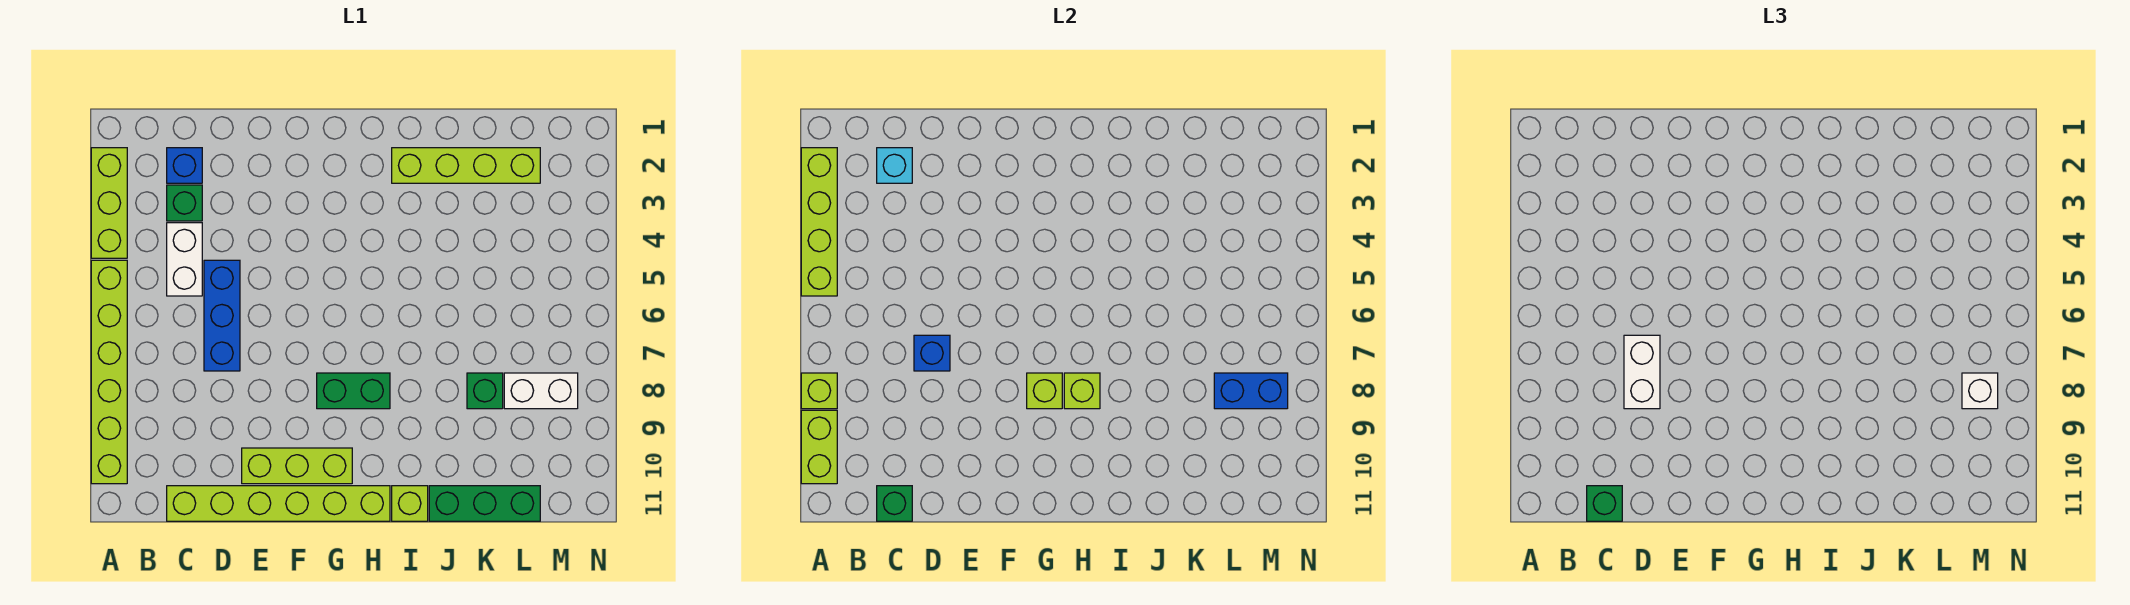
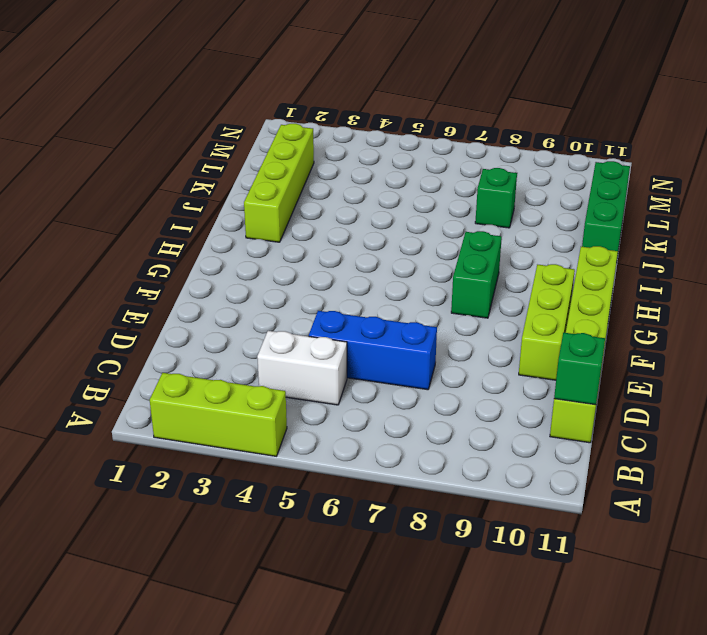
none -> lime brick A5:A10 level 1
none -> blue brick C2 level 1
none -> green brick C3 level 1

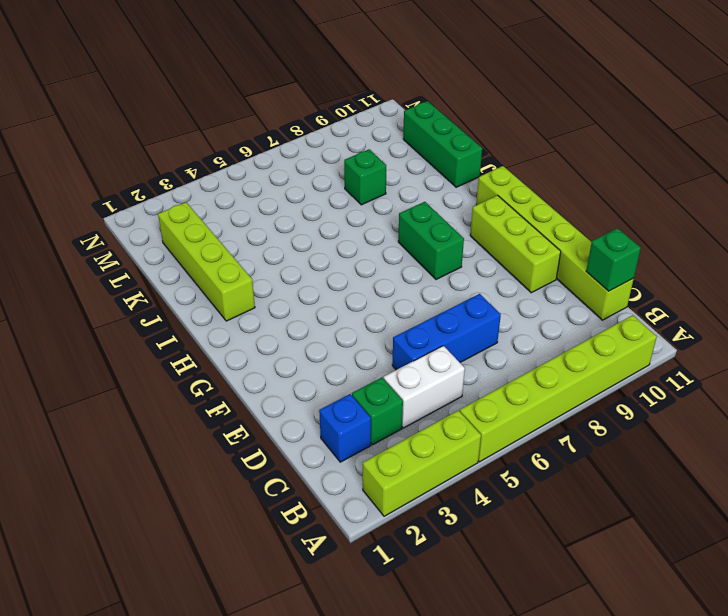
none -> lime brick I11 level 1
none -> white brick L8:M8 level 1
none -> lime brick A2:A5 level 2

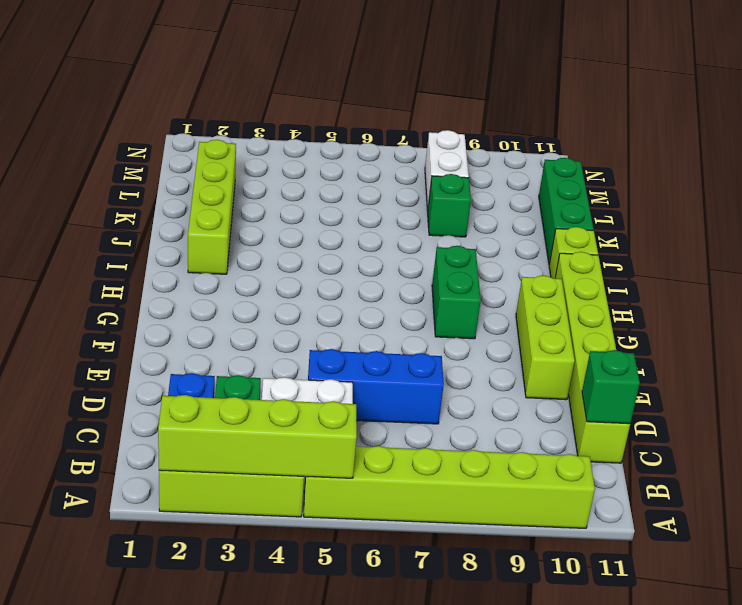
none -> lime brick A8 level 2
none -> lime brick A9:A10 level 2
none -> cyan brick C2 level 2

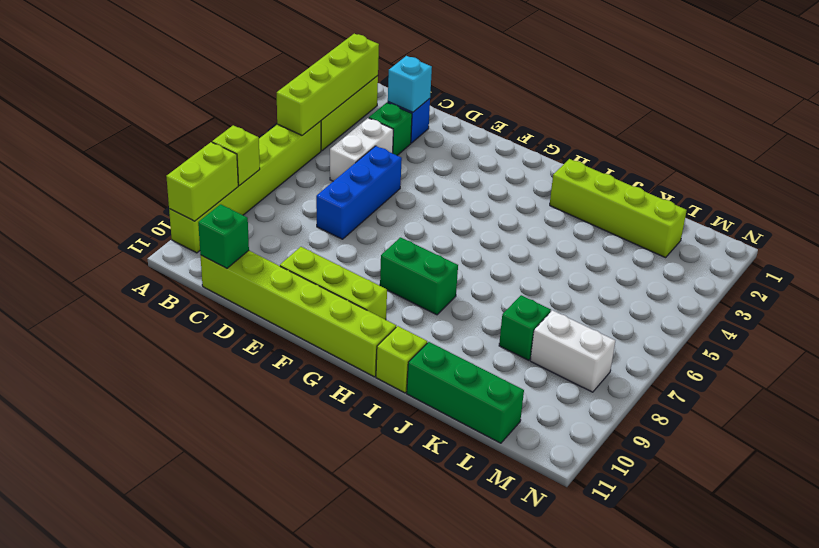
none -> blue brick D7 level 2
none -> lime brick G8 level 2
none -> lime brick H8 level 2

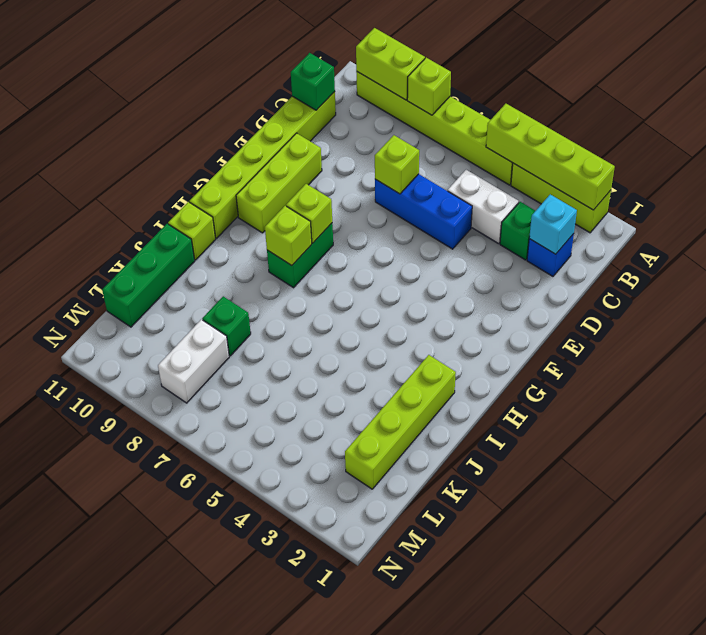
lime brick D7 level 2 -> blue brick D7 level 2
none -> blue brick L8:M8 level 2
none -> green brick C11 level 3
none -> white brick D7:D8 level 3

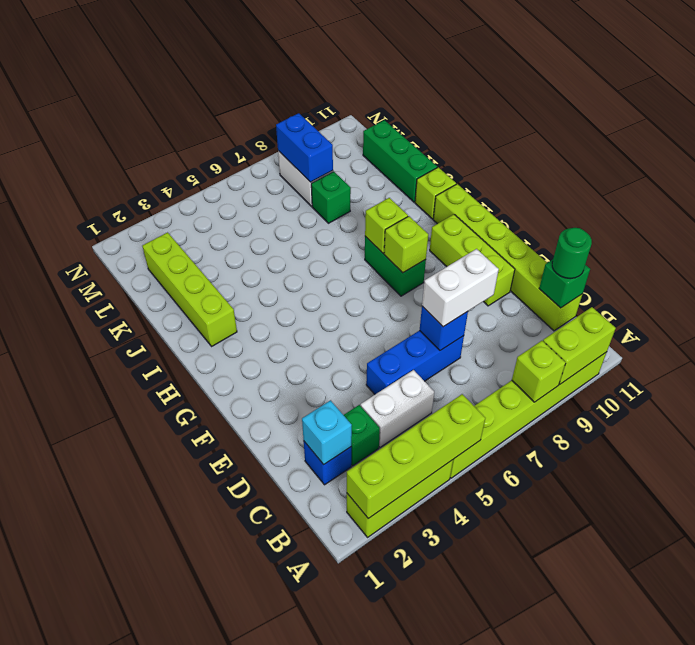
green round brick C11 level 3 -> green brick C11 level 3
none -> white brick M8 level 3

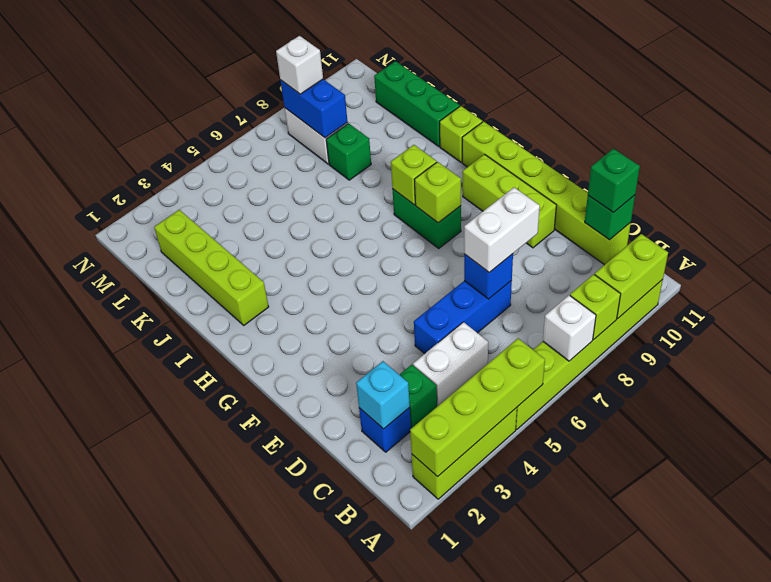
white brick A7 level 2 -> none

